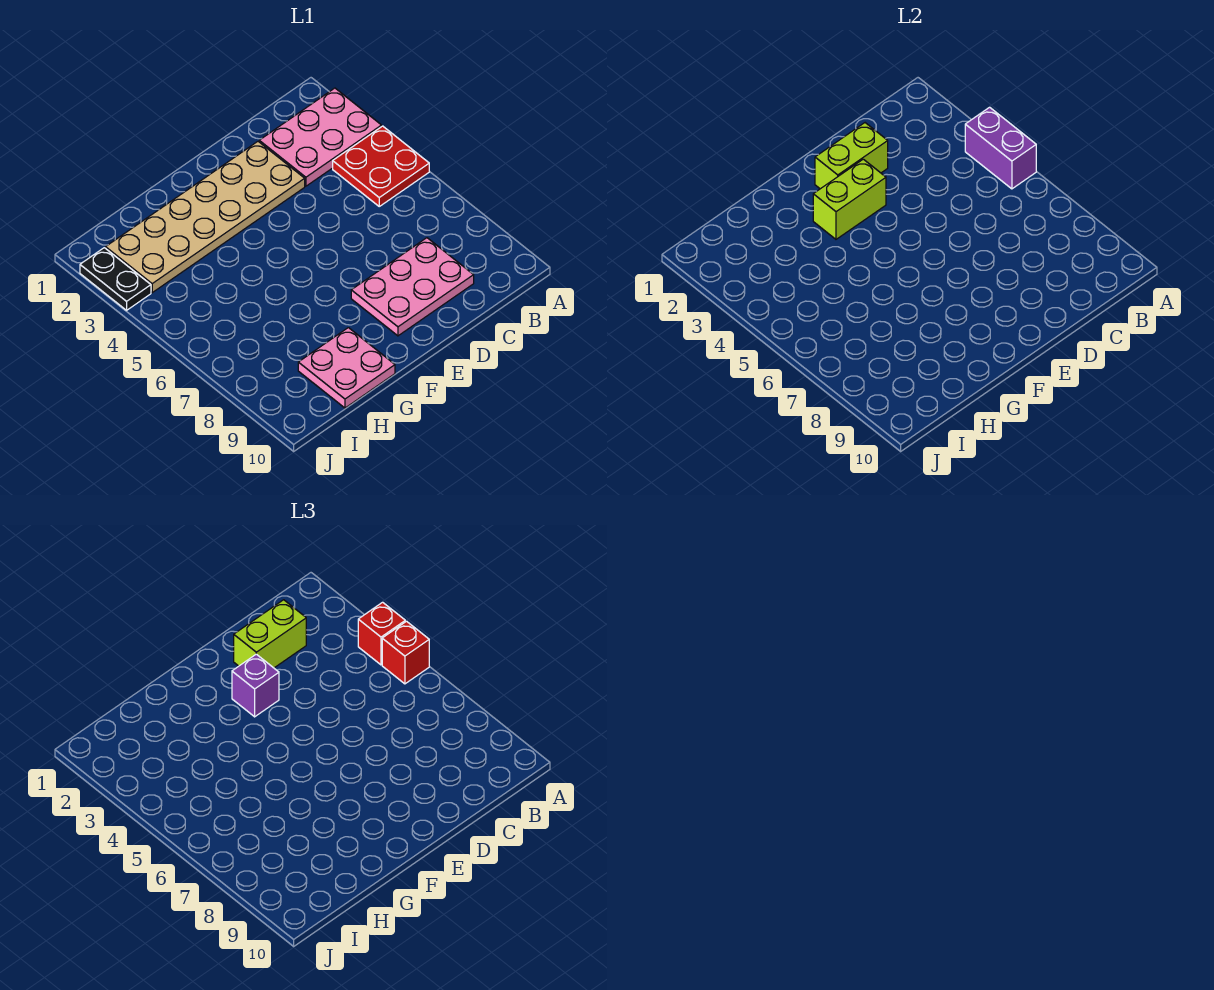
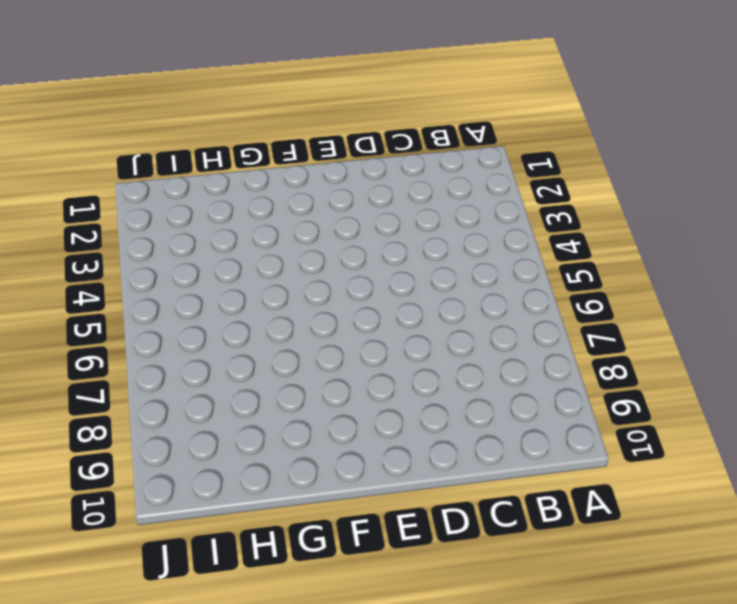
none -> pink plate A2:C3 level 1
none -> red plate A4:B5 level 1
none -> pink plate C8:E9 level 1

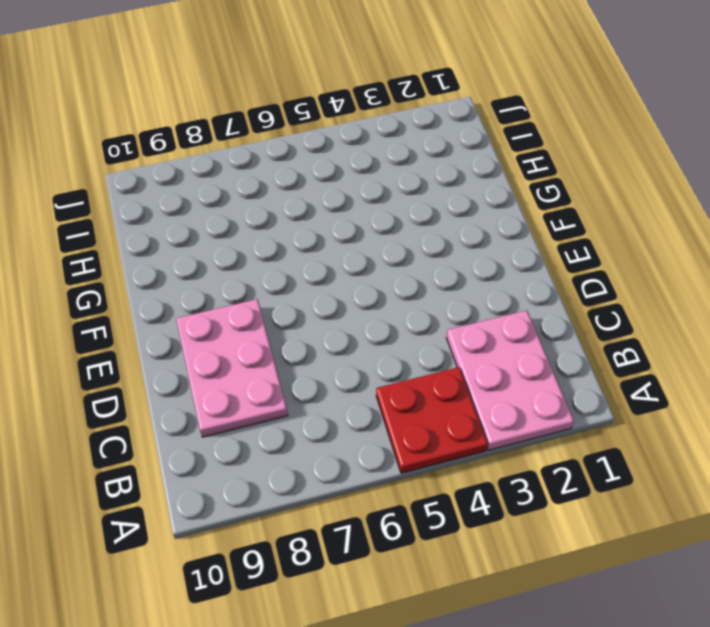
none -> tan plate D2:I3 level 1
none -> pink plate G9:H10 level 1
none -> black plate J2:J3 level 1

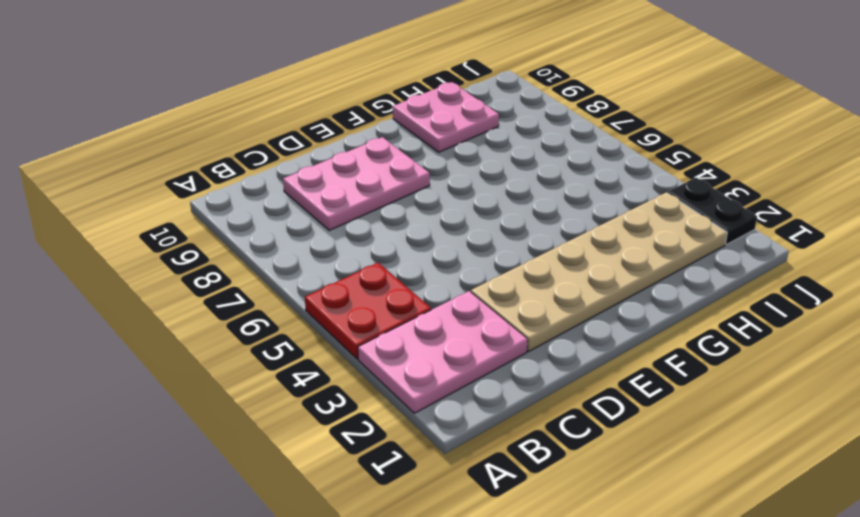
none -> purple brick A4:A5 level 2
none -> lime brick D2:E2 level 2
none -> lime brick E3:F3 level 2

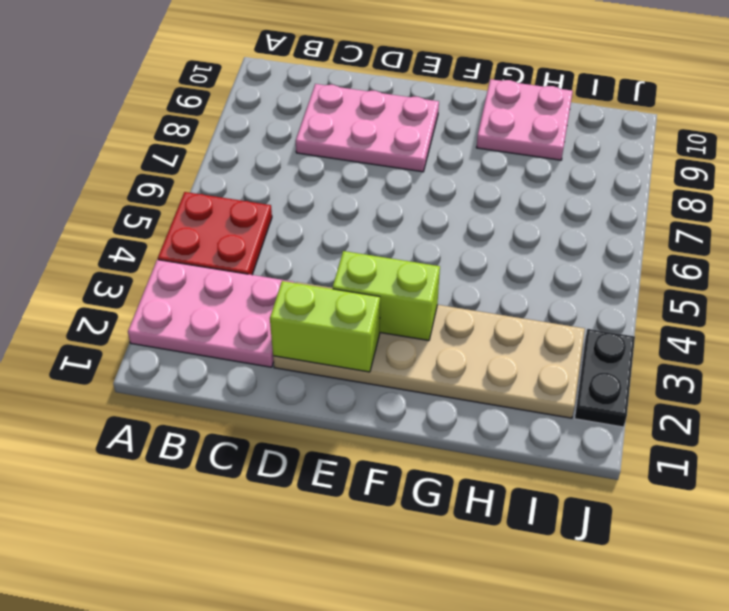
none -> purple brick A4:A5 level 2
none -> red brick A4 level 3
none -> red brick A5 level 3

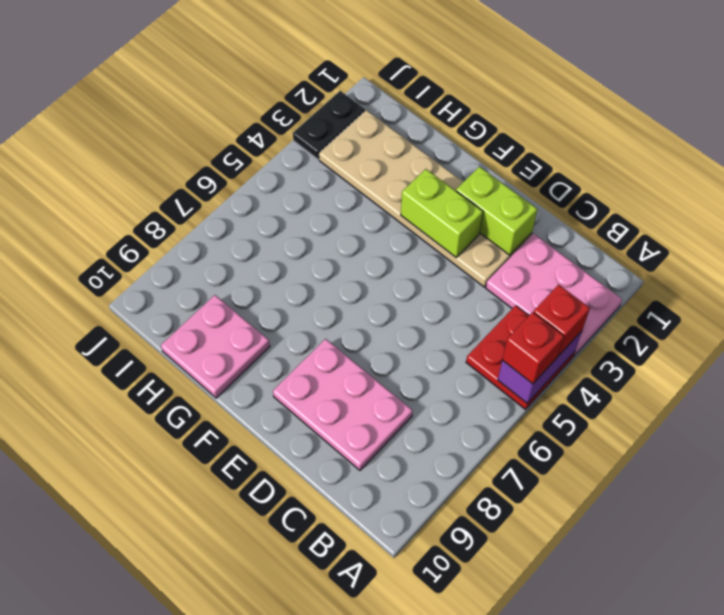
none -> lime brick C2:D2 level 3
none -> purple brick E3 level 3

